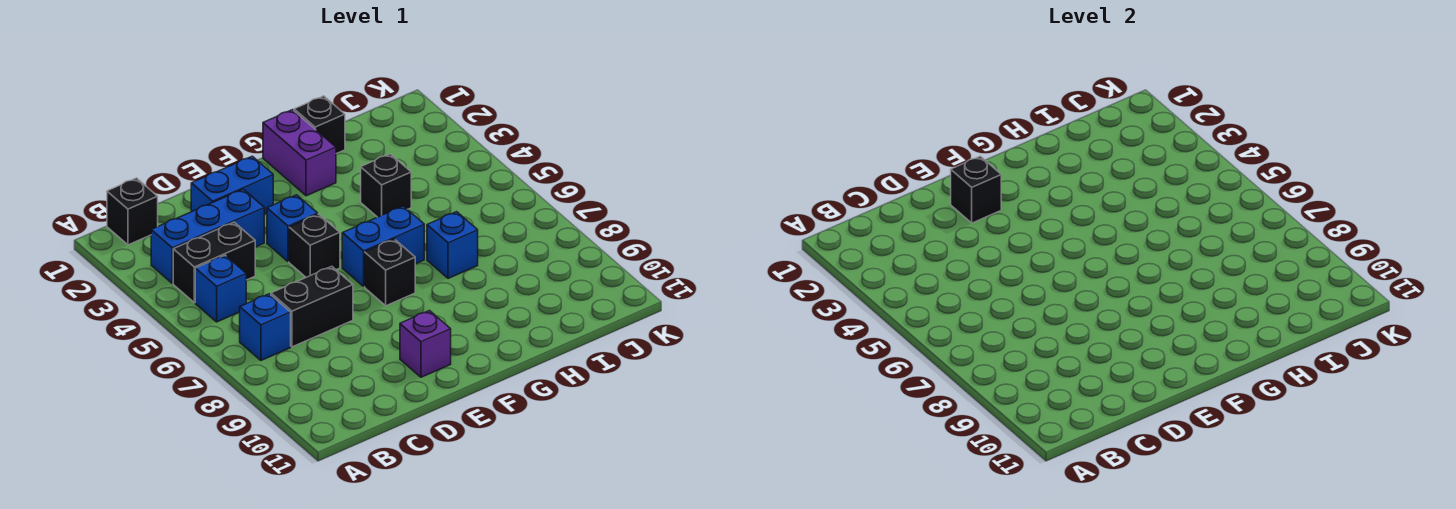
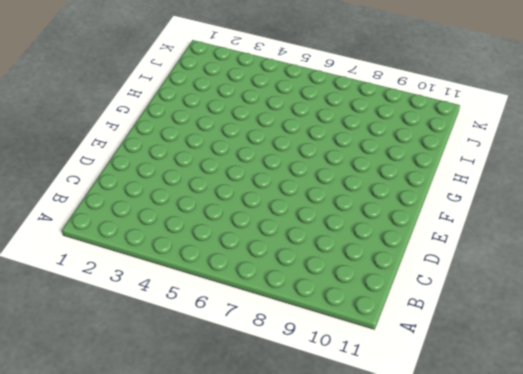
none -> black brick B1 level 1
none -> blue brick B3:D3 level 1
none -> black brick B4:C4 level 1

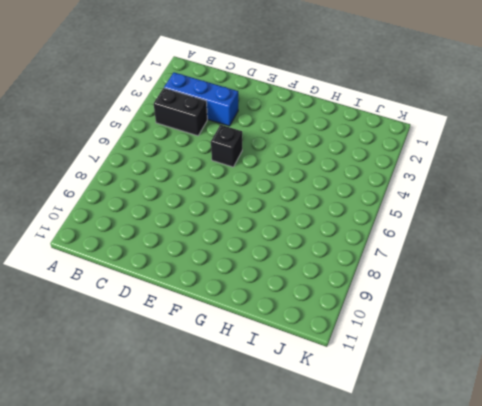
none -> black brick B1 level 1
none -> blue brick B5 level 1
none -> blue brick B7 level 1

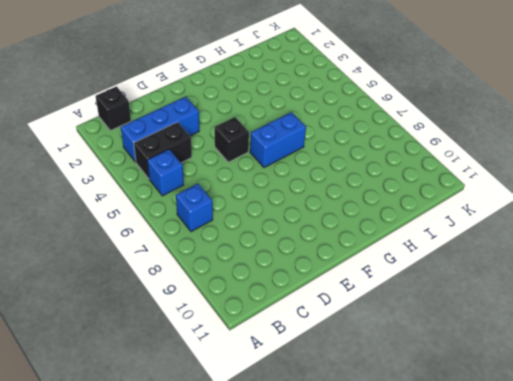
none -> black brick C7:D7 level 1
none -> blue brick D2:E2 level 1
none -> blue brick E4 level 1

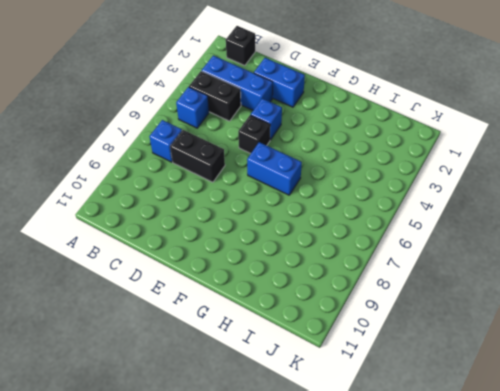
none -> purple brick E10 level 1
none -> black brick F7 level 1
none -> purple brick G1:G2 level 1

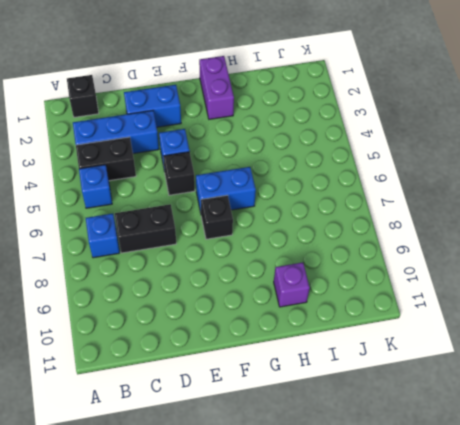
purple brick H10 level 1 -> purple brick E10 level 1
none -> black brick H1 level 1
none -> black brick H4 level 1
none -> blue brick H7 level 1

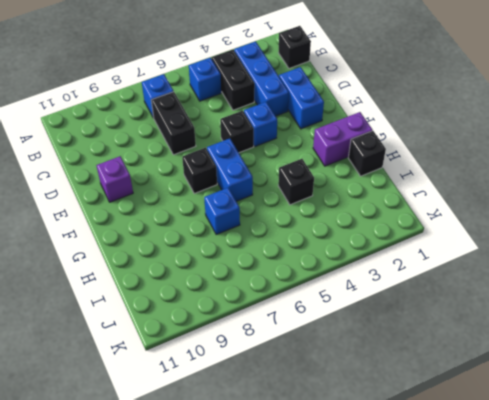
none -> black brick E2 level 2

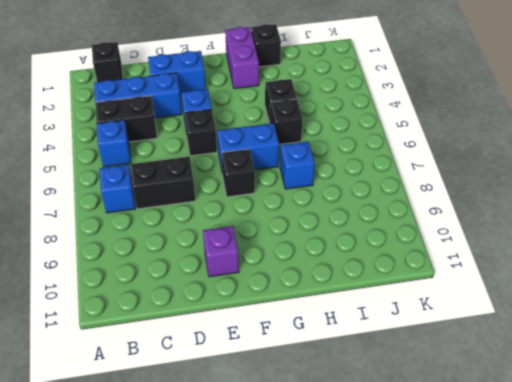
black brick H5 level 1 -> black brick E2 level 2

